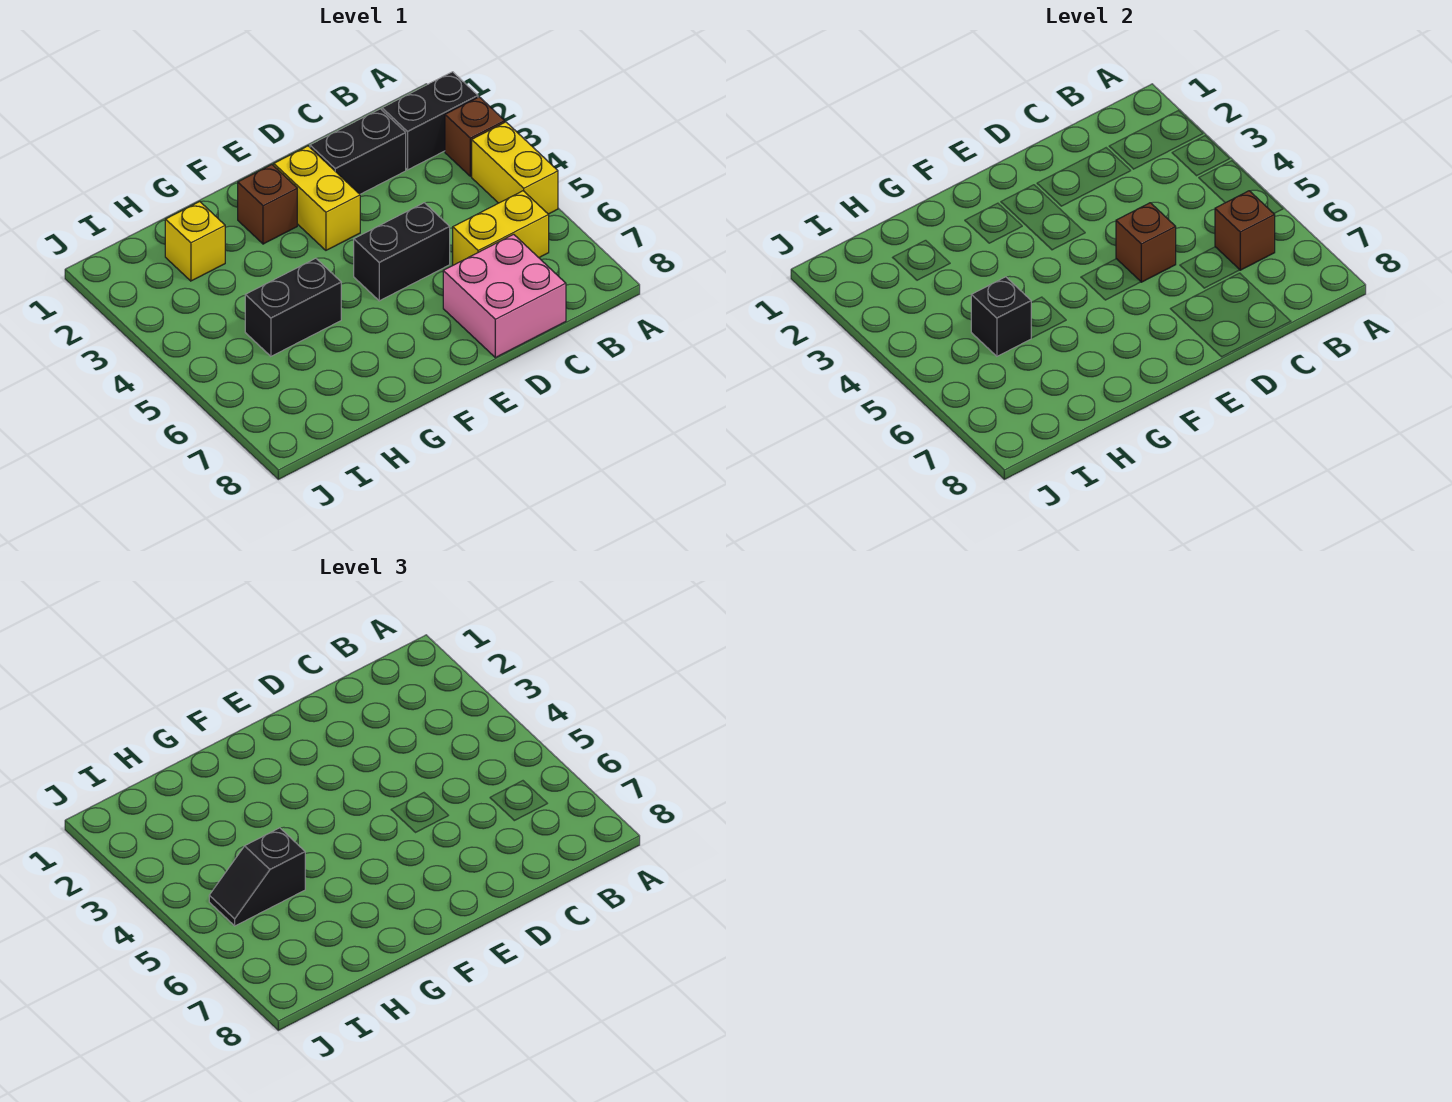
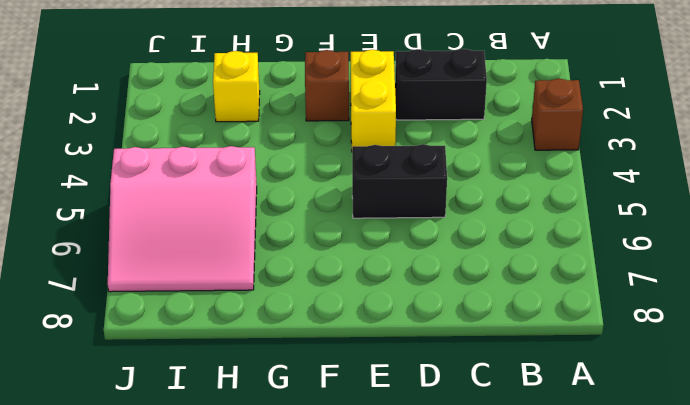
pink slope H5:J7 level 1 top 5 -> black brick G5:H5 level 1
none -> black brick A2:B2 level 1
none -> yellow brick A4:A5 level 1
none -> yellow brick B6:C6 level 1

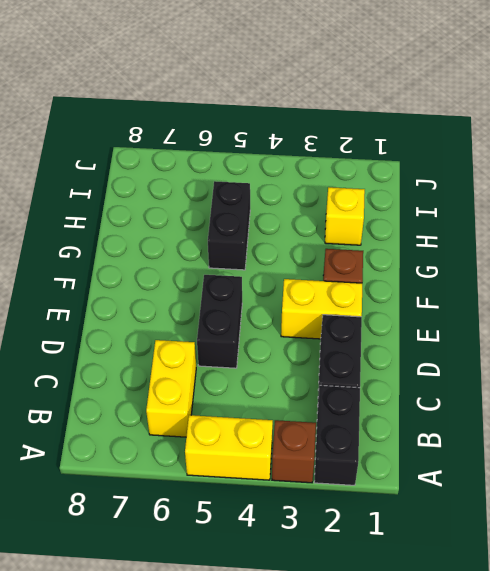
none -> pink brick C7:D8 level 1
none -> brown brick B6 level 2
none -> brown brick D5 level 2

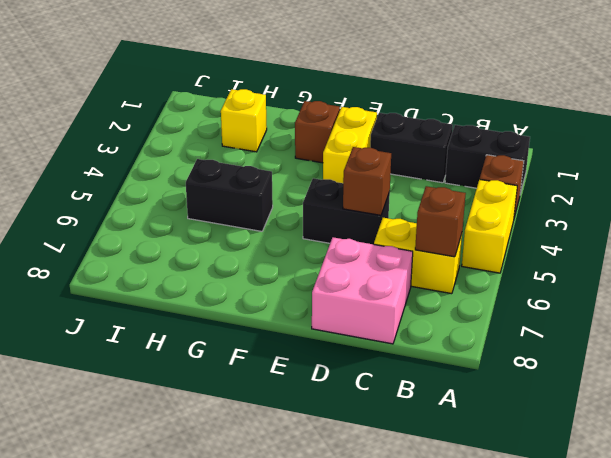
none -> black brick H5 level 2
none -> black slope H5:I5 level 3 top H

